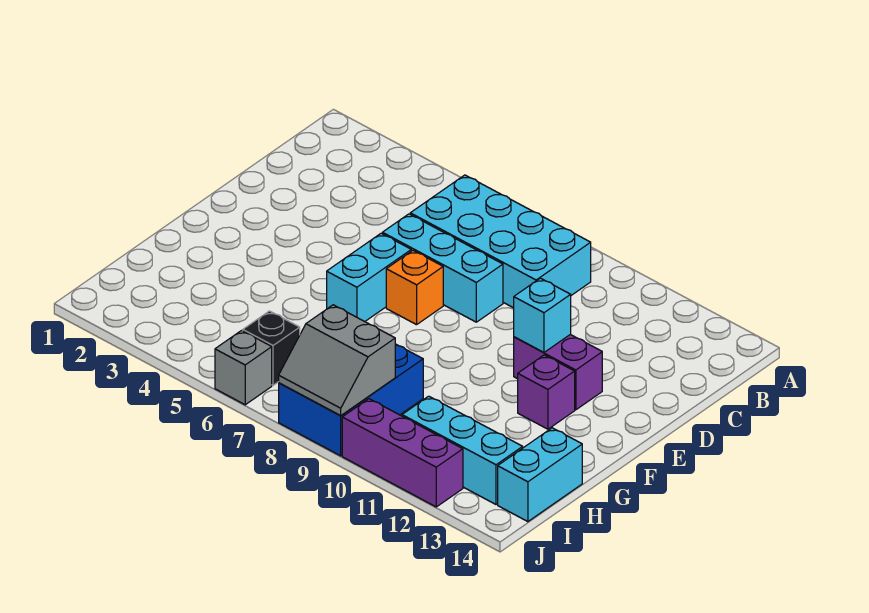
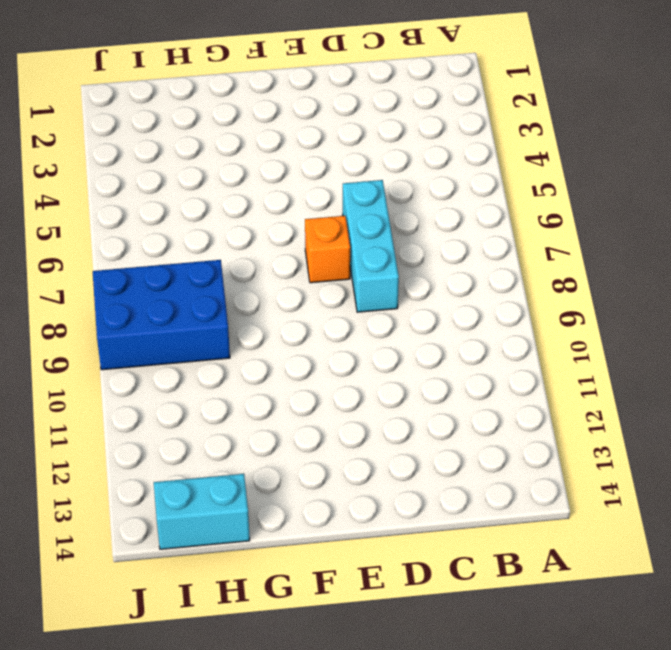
none -> cyan brick B6:C9 level 1
none -> cyan brick E6:F6 level 1
none -> purple brick E11:E12 level 1

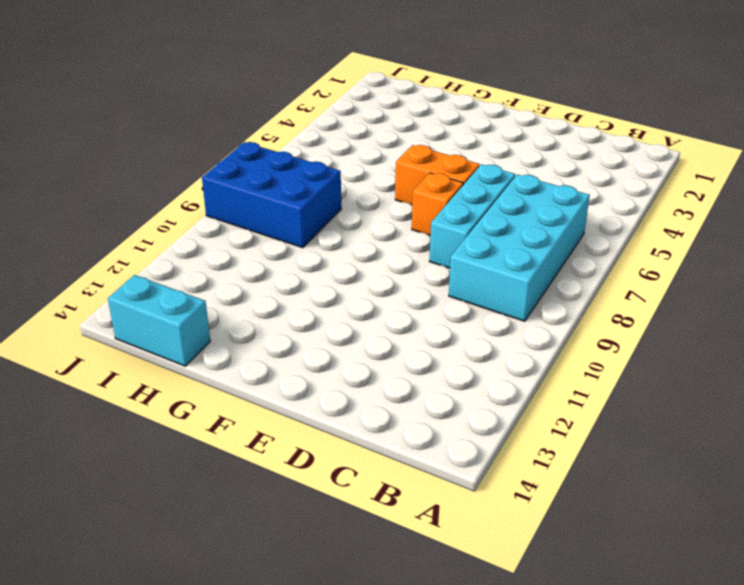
orange brick E6:F6 level 1 -> cyan brick E6:F6 level 1
none -> purple brick E11:E12 level 1
none -> purple brick F12 level 1
none -> black brick I6 level 1

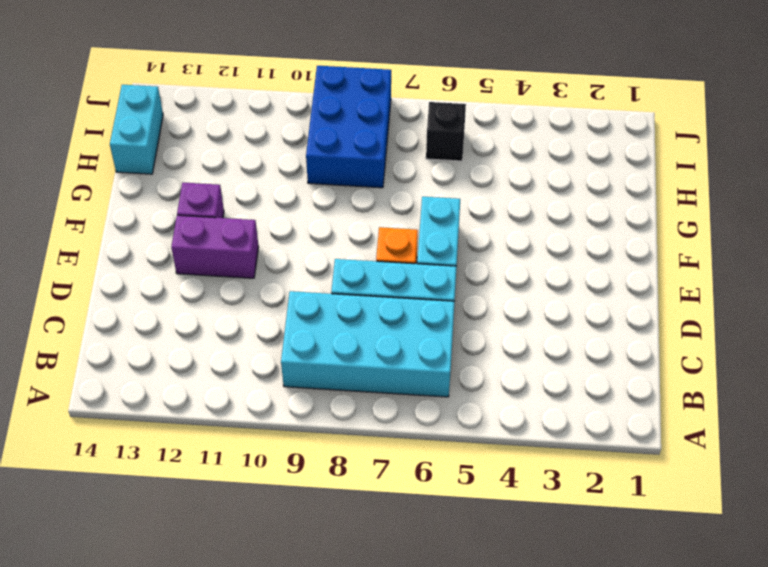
none -> cyan brick I11:I13 level 1
none -> grey brick J6 level 1
none -> purple brick J10:J12 level 1

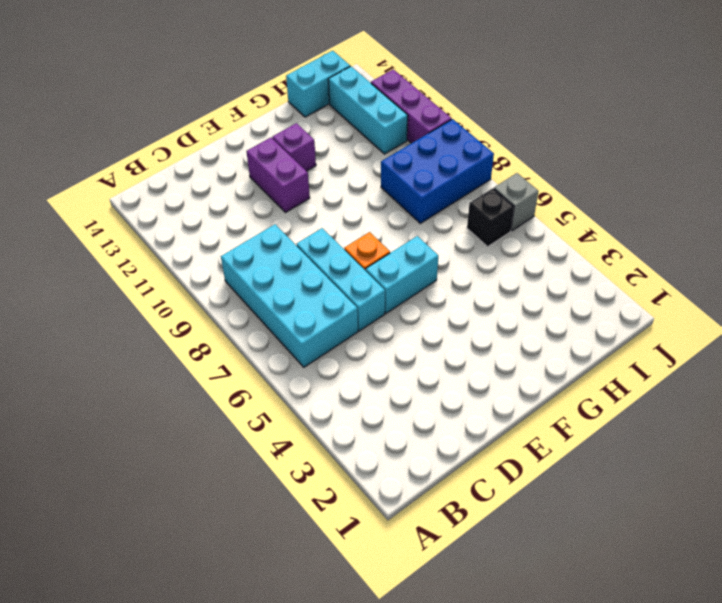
none -> cyan brick E11 level 2
none -> grey slope I8:J9 level 2 top I

